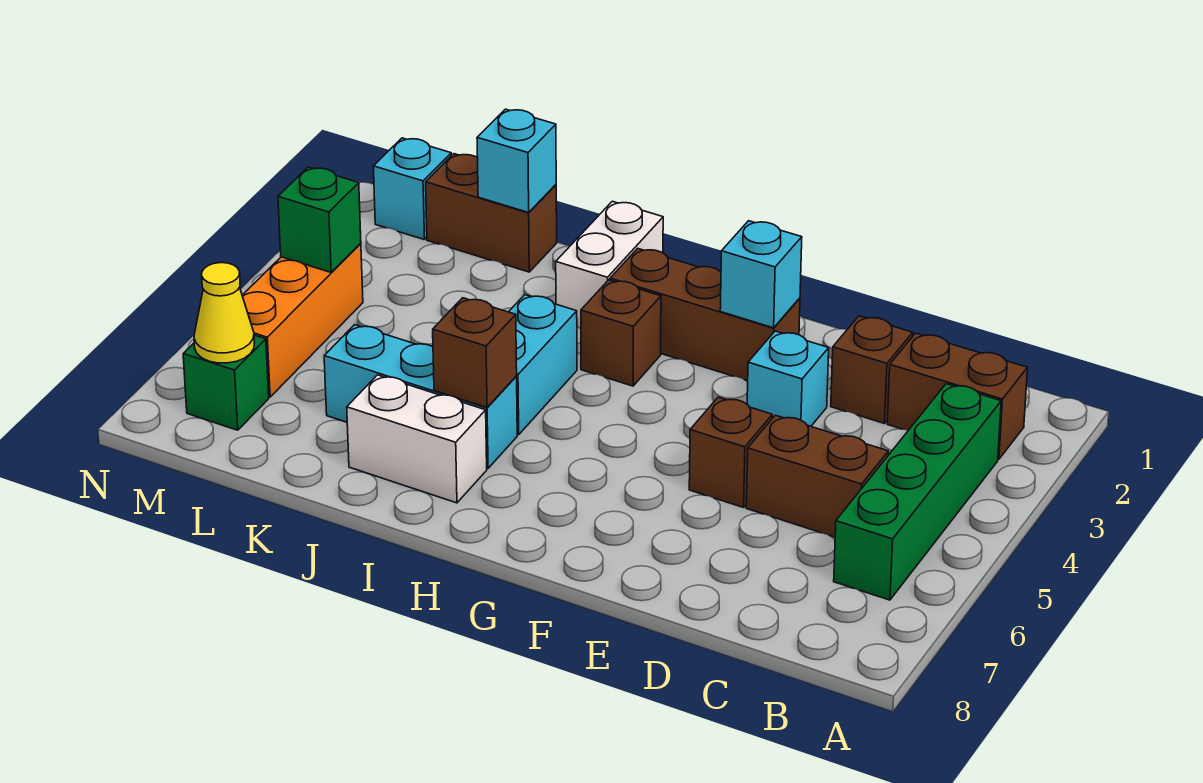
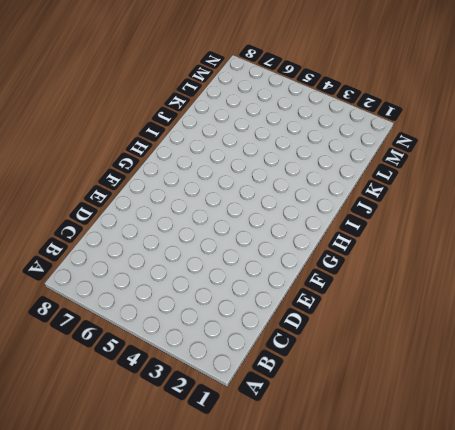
none -> brown brick B2:C2 level 1
none -> green brick B3:B6 level 1
none -> brown brick C5:D5 level 1

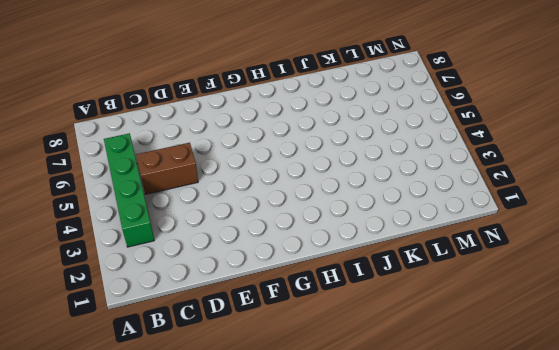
none -> brown brick B2:C2 level 1
none -> brown brick D2 level 1
none -> cyan brick E3 level 1

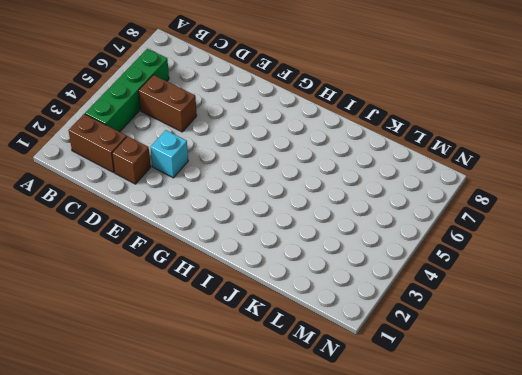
none -> brown brick E5 level 1
none -> brown brick F2:H2 level 1
none -> brown brick H3 level 1

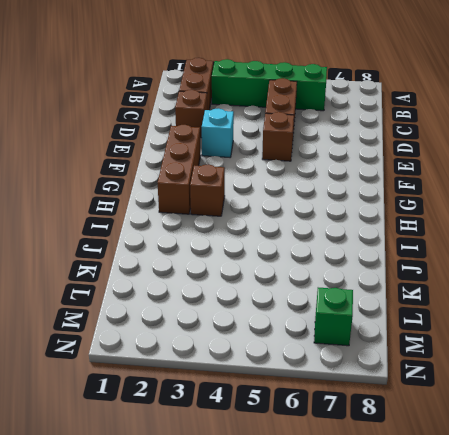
none -> white brick I1:I2 level 1
none -> cyan brick I4:I5 level 1
none -> cyan brick I6:K6 level 1

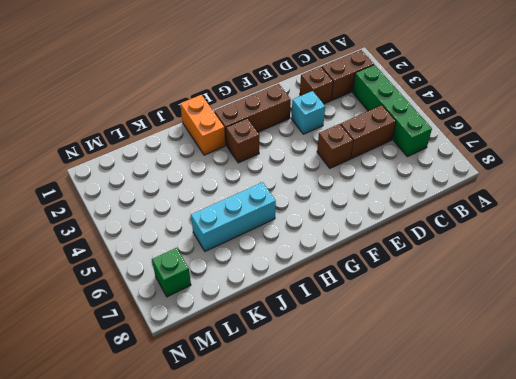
orange brick I1:I2 level 1 -> white brick I1:I2 level 1
none -> cyan brick I4:I5 level 1
none -> white brick I7:J7 level 1
none -> brown brick K1:L1 level 1

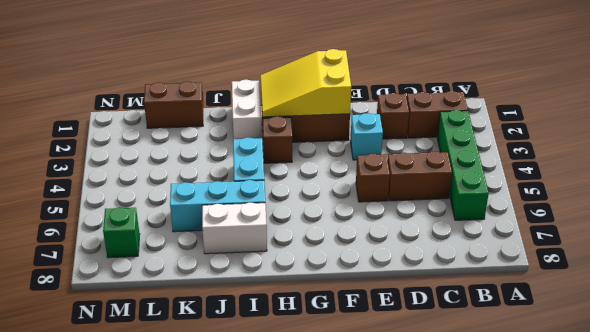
yellow slope F1:H2 level 2 top F -> cyan brick F2 level 2
none -> cyan brick M1 level 1
none -> orange brick M4:M6 level 1
none -> brown brick I6 level 2

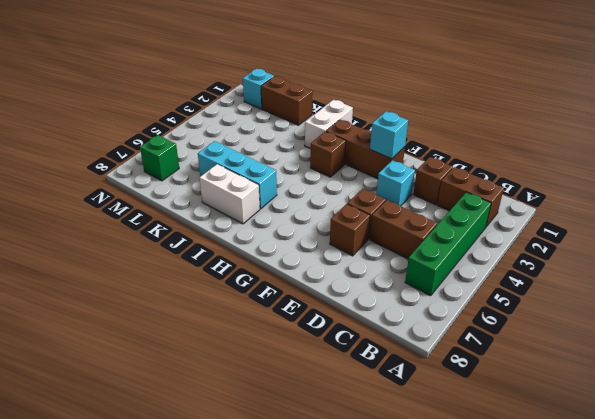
brown brick E6 level 1 -> brown brick I6 level 2
none -> cyan brick I4:I5 level 1
none -> orange brick M4:M6 level 1
none -> cyan brick K1 level 2

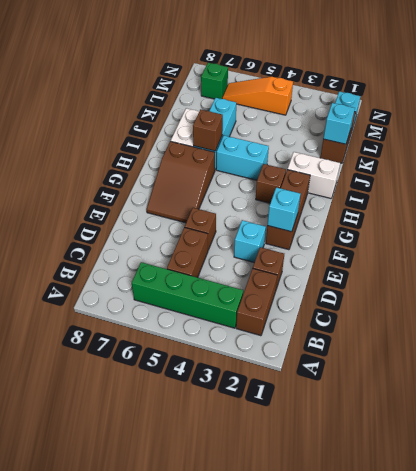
brown slope F6:H7 level 1 top H -> none
orange slope M4:M6 level 1 top 4 -> orange brick M4:M6 level 1
none -> green brick M4 level 2
none -> yellow cone M7 level 2

